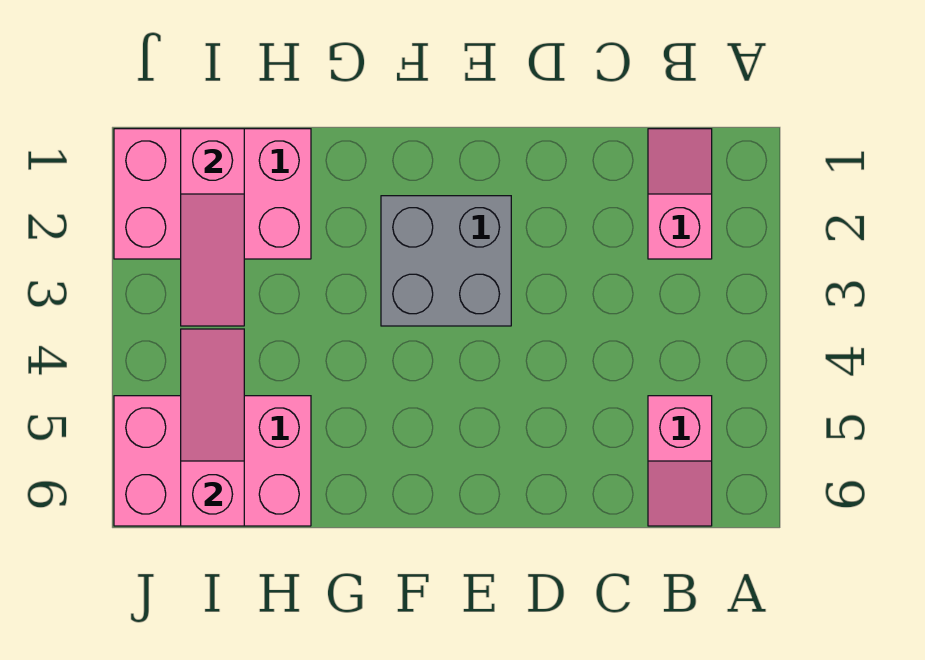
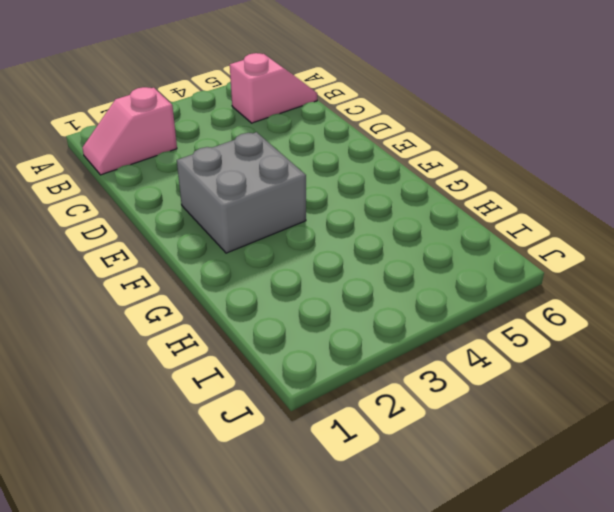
none -> pink brick H1:J2 level 1
none -> pink brick H5:J6 level 1

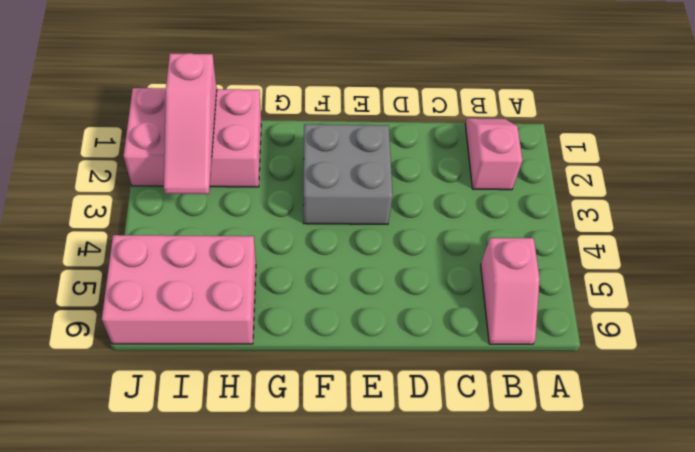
none -> pink slope I4:I6 level 2 top 6

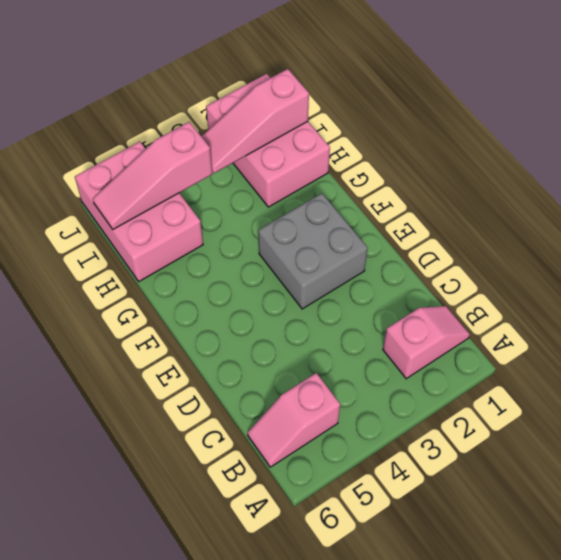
pink slope I4:I6 level 2 top 4 -> pink slope I4:I6 level 2 top 6

